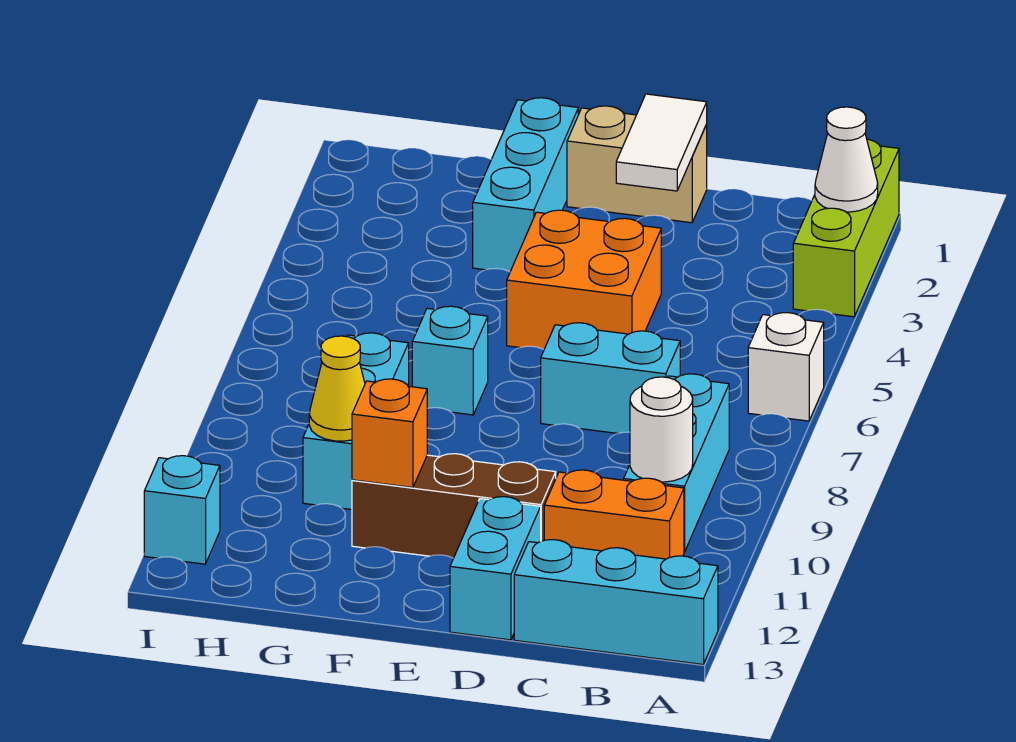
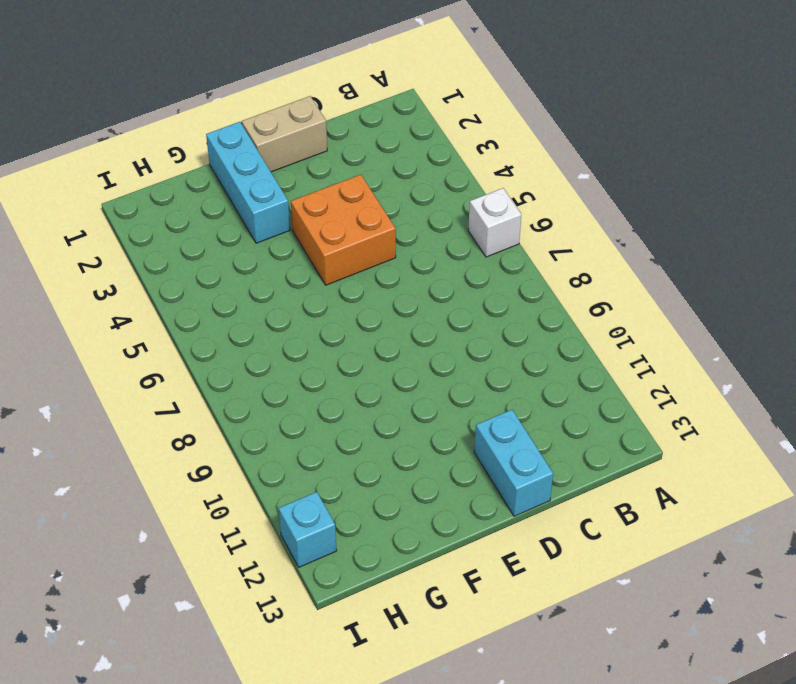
none -> lime brick A1:A3 level 1
none -> cyan brick A13:C13 level 1
none -> cyan brick B8:B10 level 1

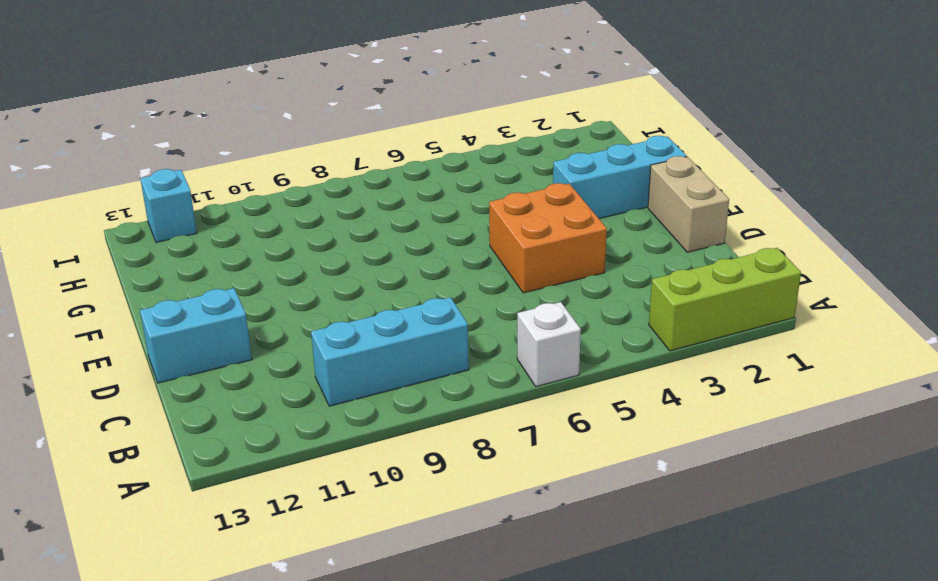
none -> cyan brick A13:C13 level 1
none -> orange brick B11:C11 level 1
none -> cyan brick C7:D7 level 1

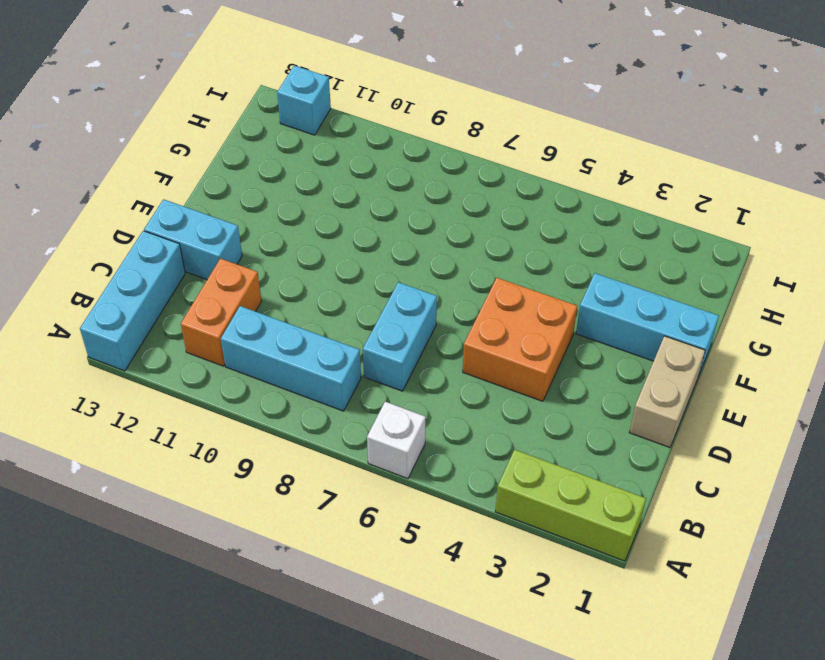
none -> brown brick D11:F11 level 1
none -> cyan brick F7 level 1
none -> cyan brick G8:G10 level 1

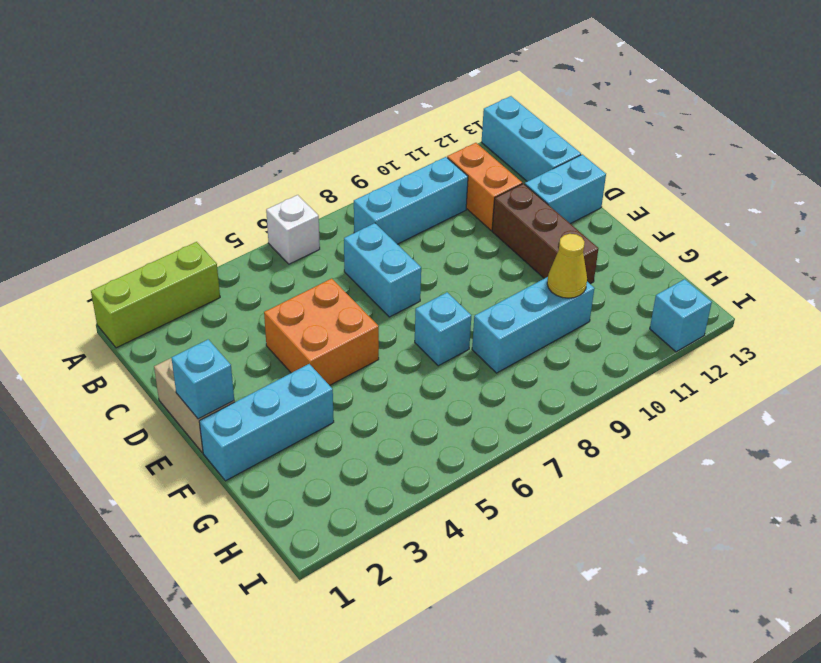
cyan brick E1 level 2 -> none
none -> white cone A2 level 2
none -> white round brick B10 level 2
none -> white tile D1:D2 level 2

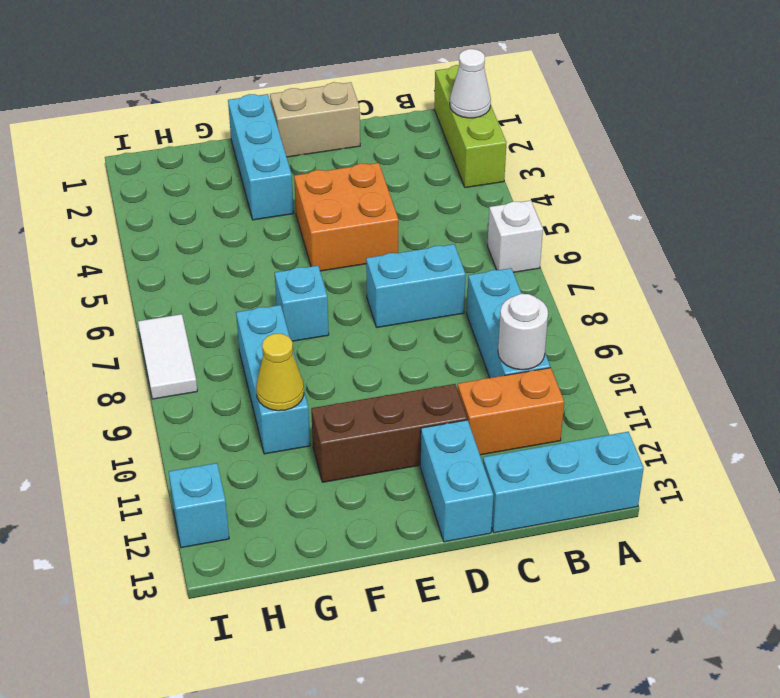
white tile I7:I8 level 1 -> white tile D1:D2 level 2
none -> orange brick F11 level 2

